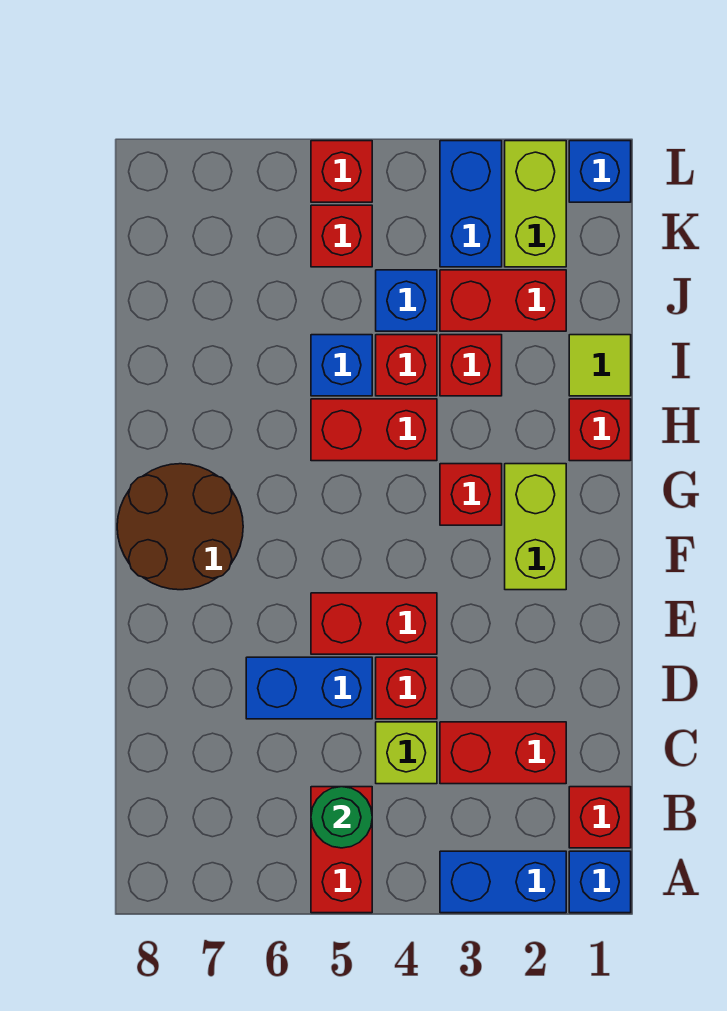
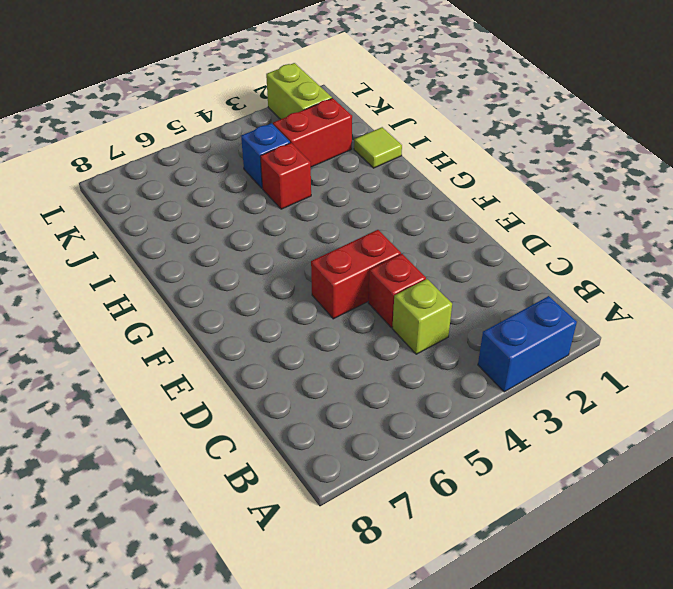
none -> blue brick A1 level 1
none -> red brick A5:B5 level 1
none -> red brick B1 level 1

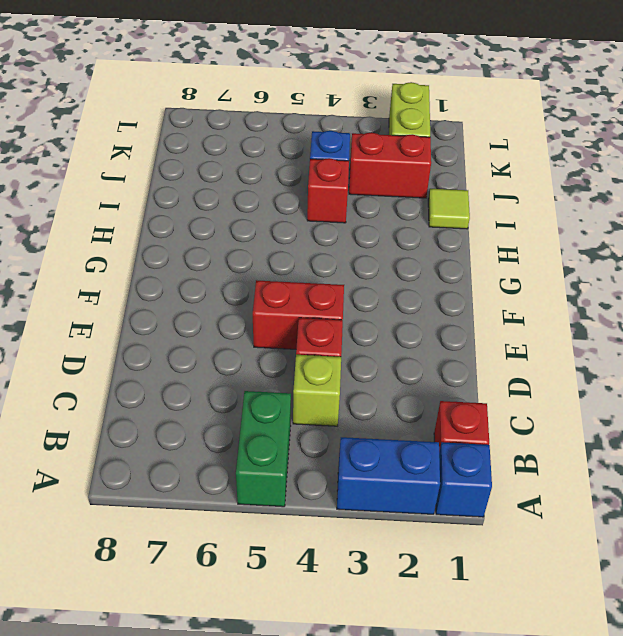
green brick A5:B5 level 1 -> red brick A5:B5 level 1
none -> red brick C2:C3 level 1
none -> blue brick D5:D6 level 1
none -> lime brick F2:G2 level 1

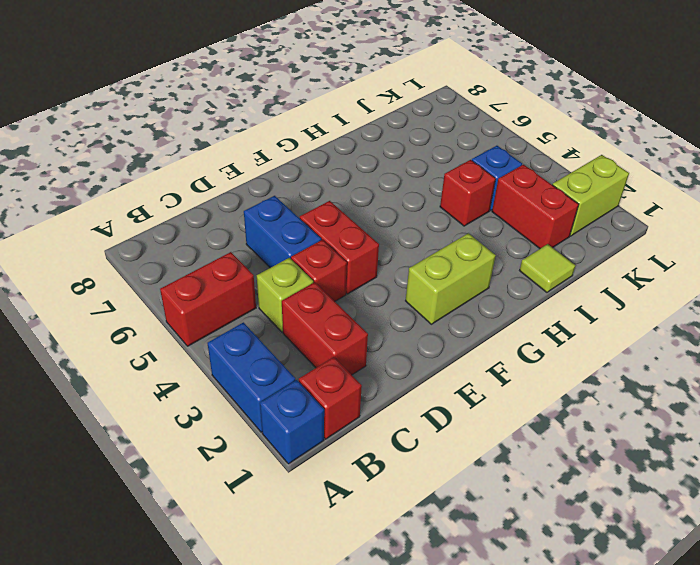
none -> brown round brick F7:G8 level 1
none -> red brick G3 level 1
none -> red brick H1 level 1

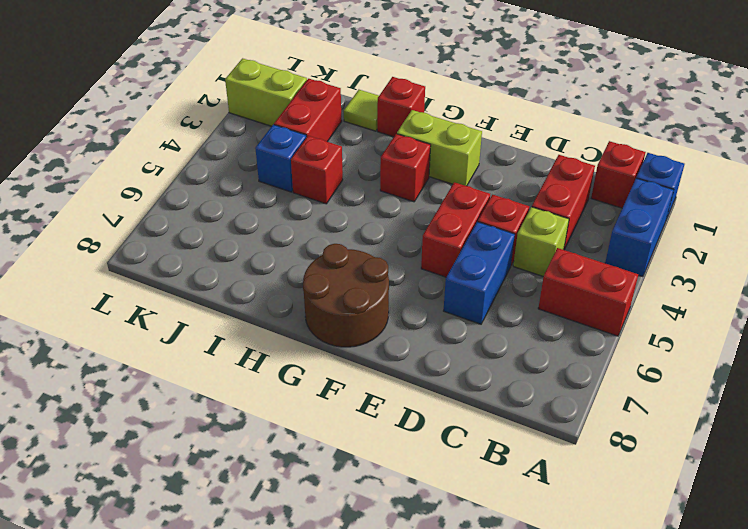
none -> red brick H4:H5 level 1
none -> red brick I3 level 1
none -> blue brick I5 level 1

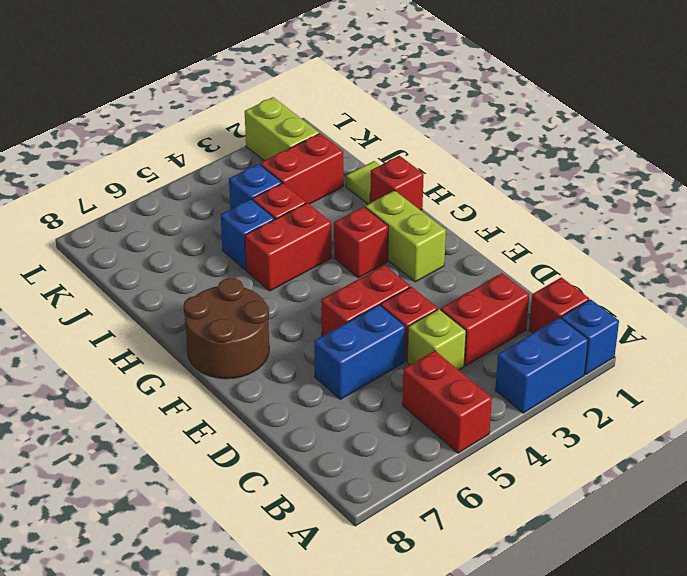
none -> red brick I3 level 1
none -> blue brick K3:L3 level 1
none -> red brick K5 level 1

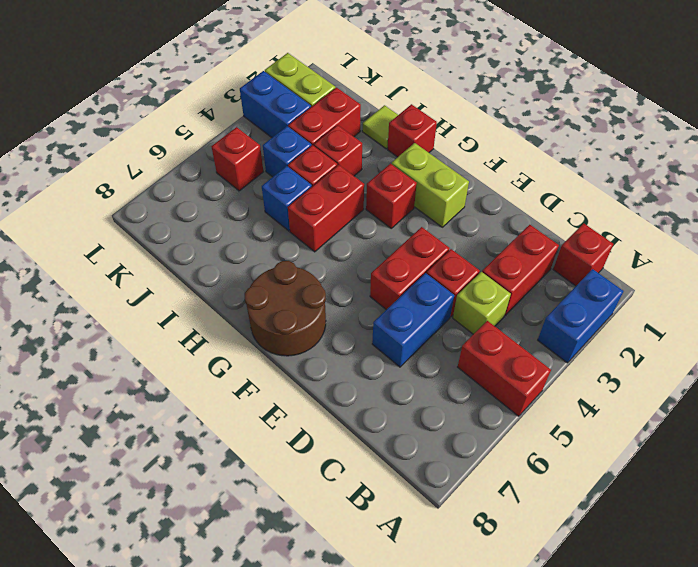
none -> blue brick A1 level 1
none -> blue brick L1 level 1
none -> red brick L5 level 1

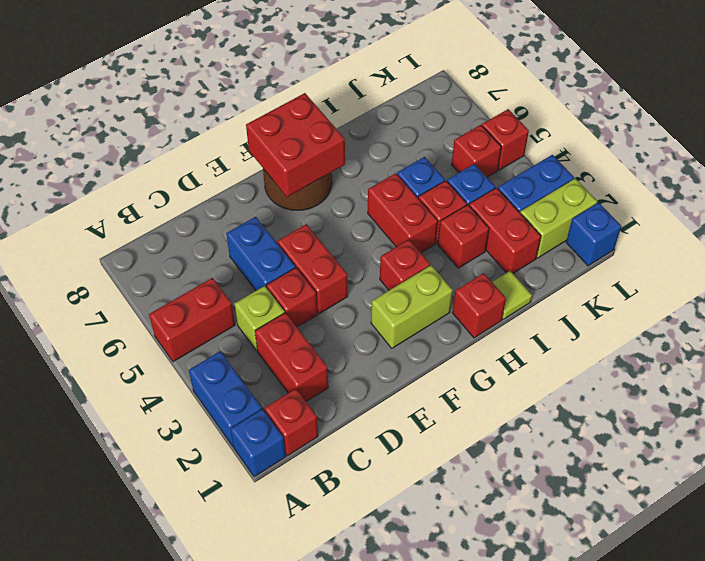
red brick F7:G8 level 2 -> none
none -> green round brick B5 level 2

